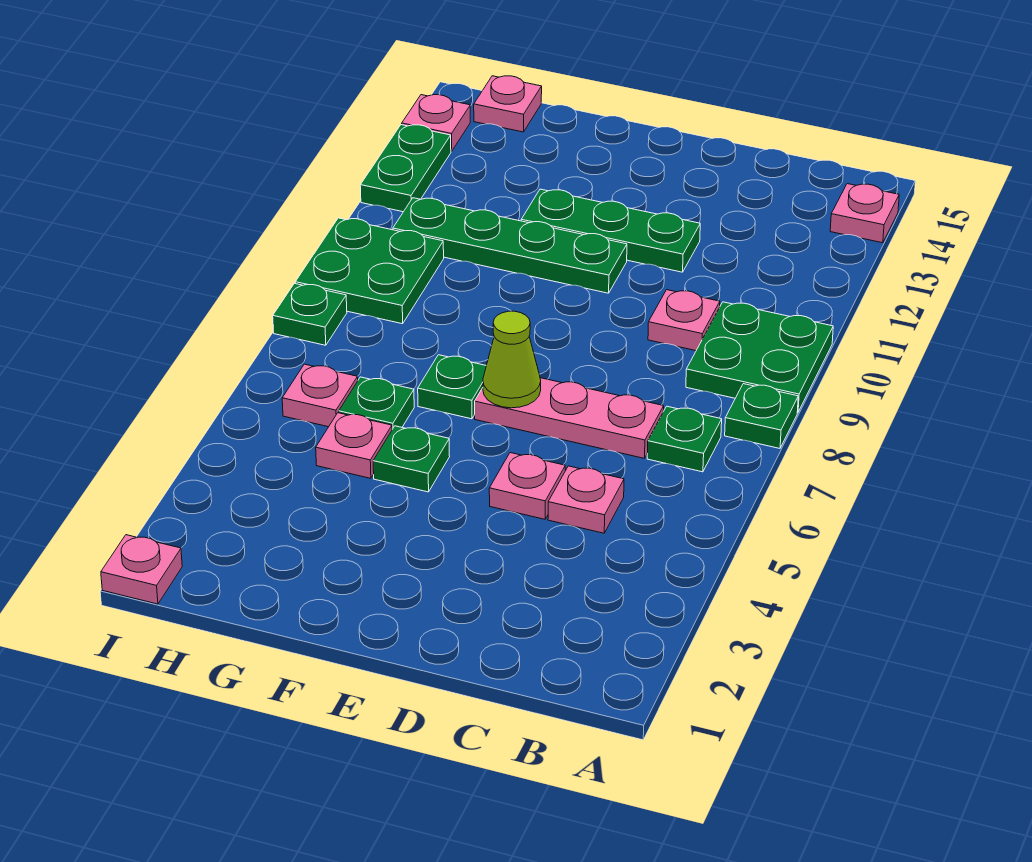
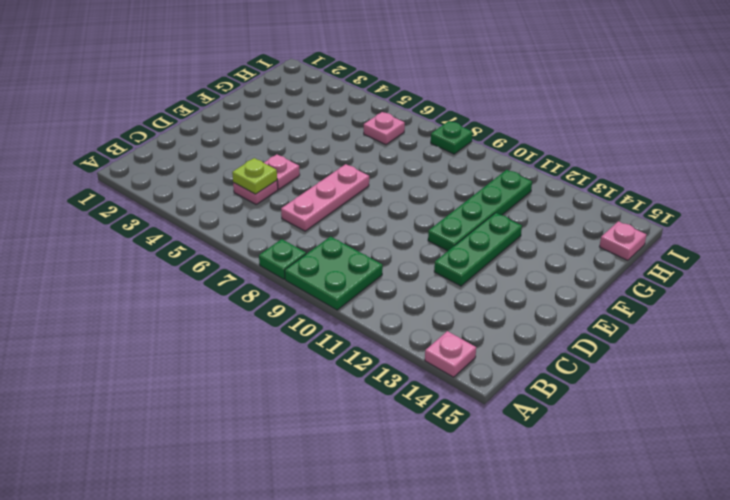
lime plate C5 level 2 -> none
none -> green plate B7 level 1
none -> pink plate C10 level 1
none -> green plate F5 level 1

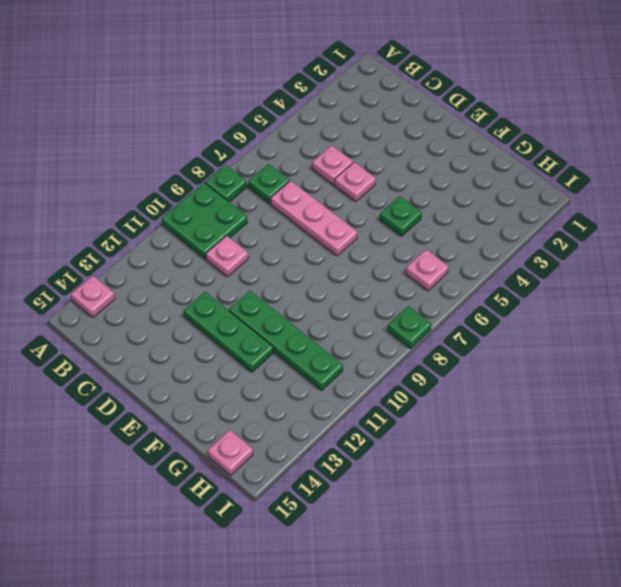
none -> green plate F7 level 1
none -> pink plate G5 level 1
none -> green plate G6 level 1

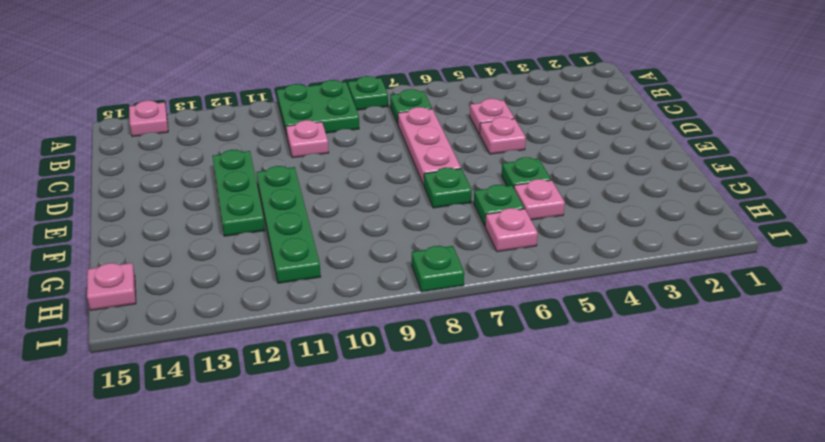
none -> green plate H9:I10 level 1
none -> pink plate I1 level 1
none -> green plate I12:I13 level 1

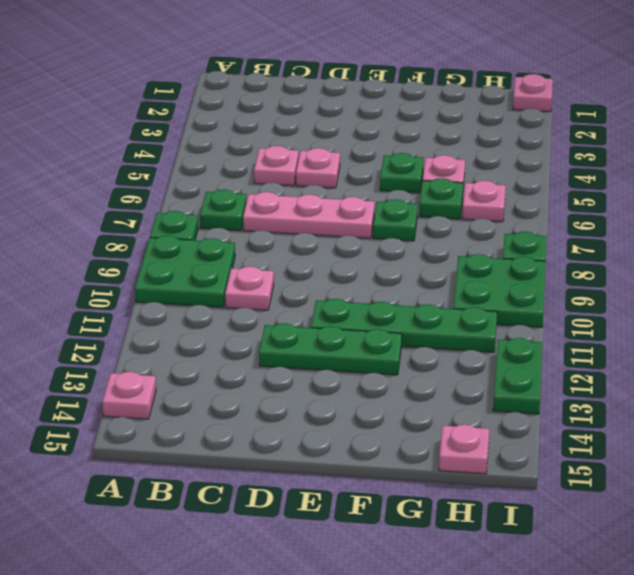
none -> pink plate I14 level 1
none -> lime cone E7 level 2

